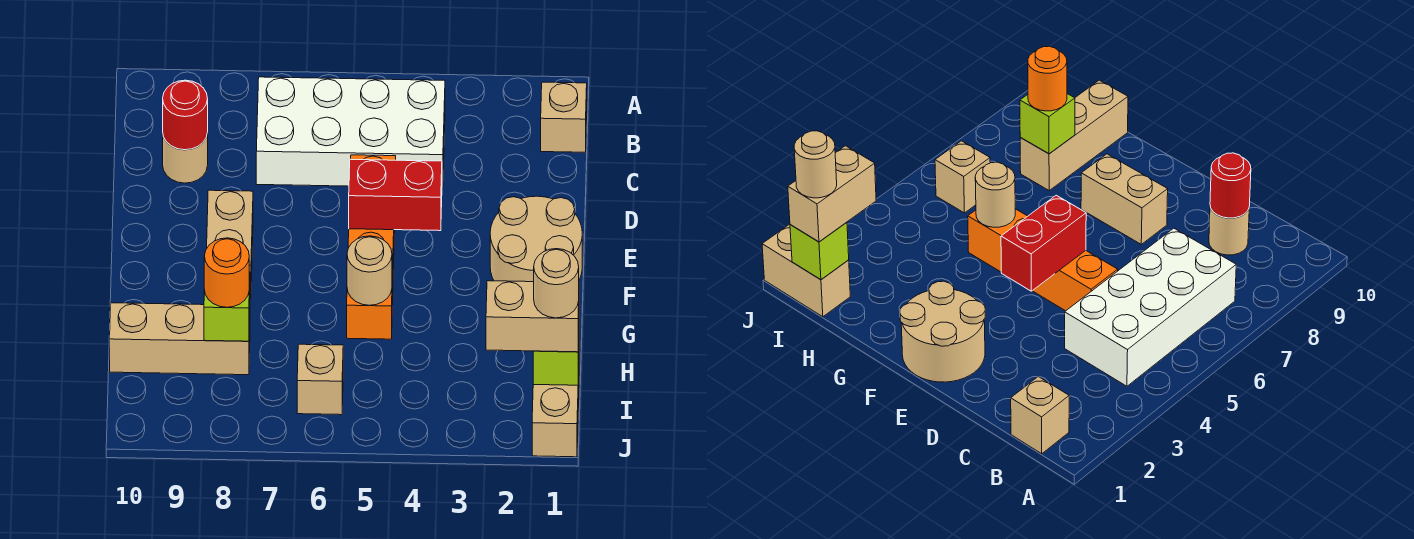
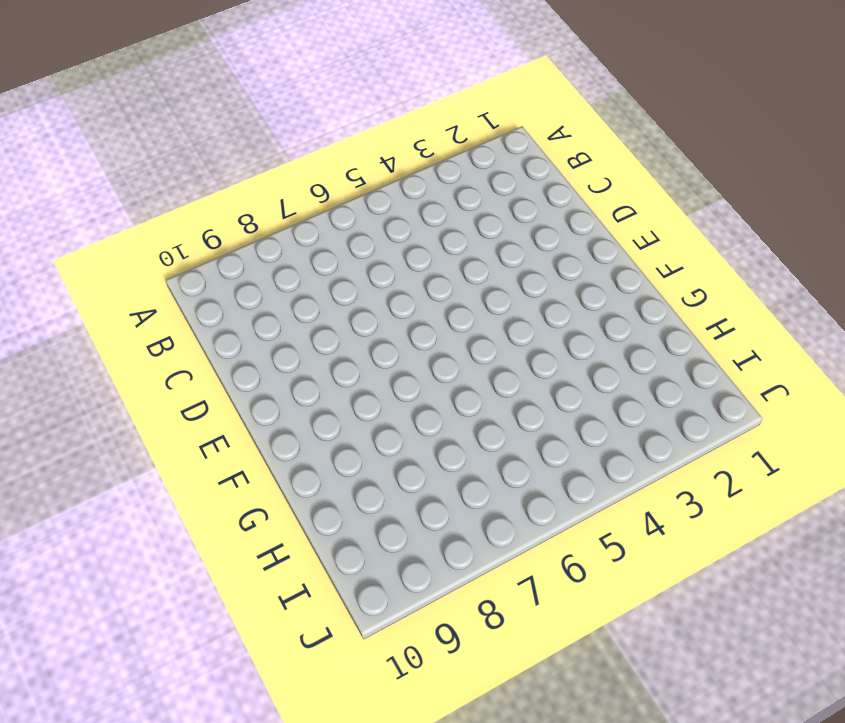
none -> tan brick B1 level 1
none -> white brick B4:C7 level 1
none -> tan round brick C9 level 1

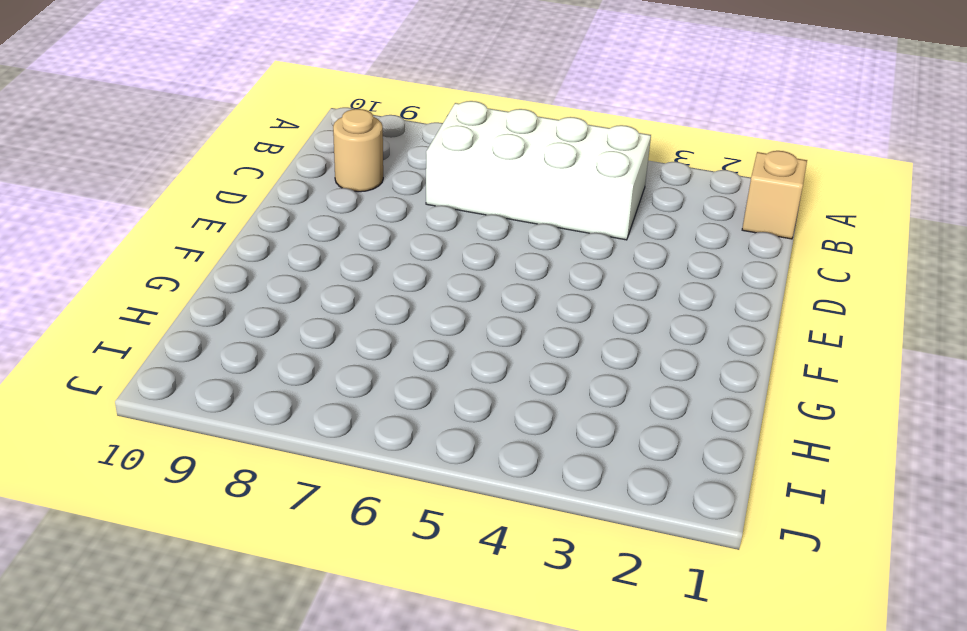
none -> orange brick D5:G5 level 1
none -> tan round brick E1:F2 level 1
none -> tan brick E8:F8 level 1

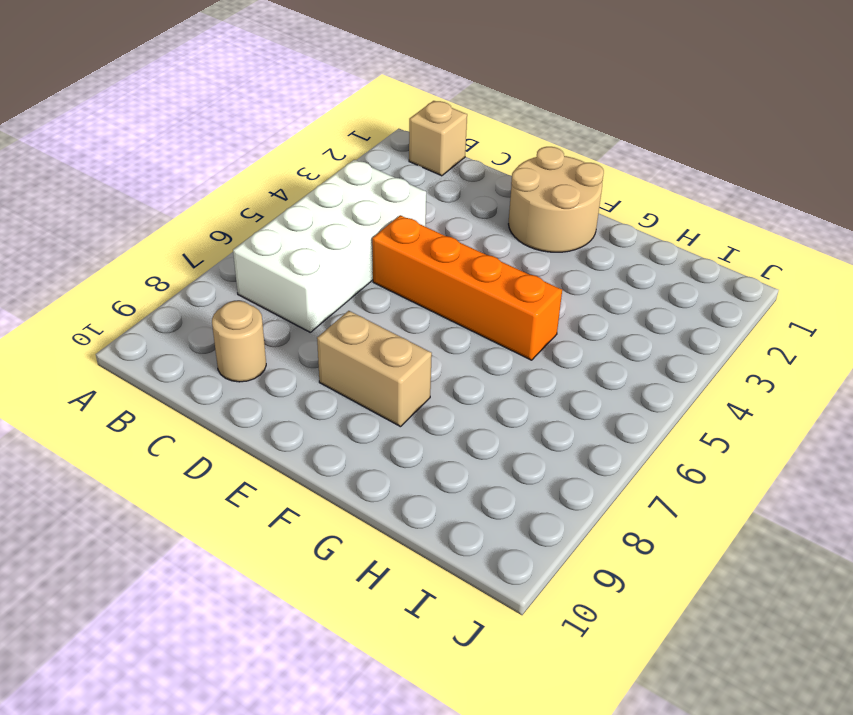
none -> tan brick H8:H10 level 1
none -> tan brick I1:J1 level 1
none -> tan brick I6 level 1

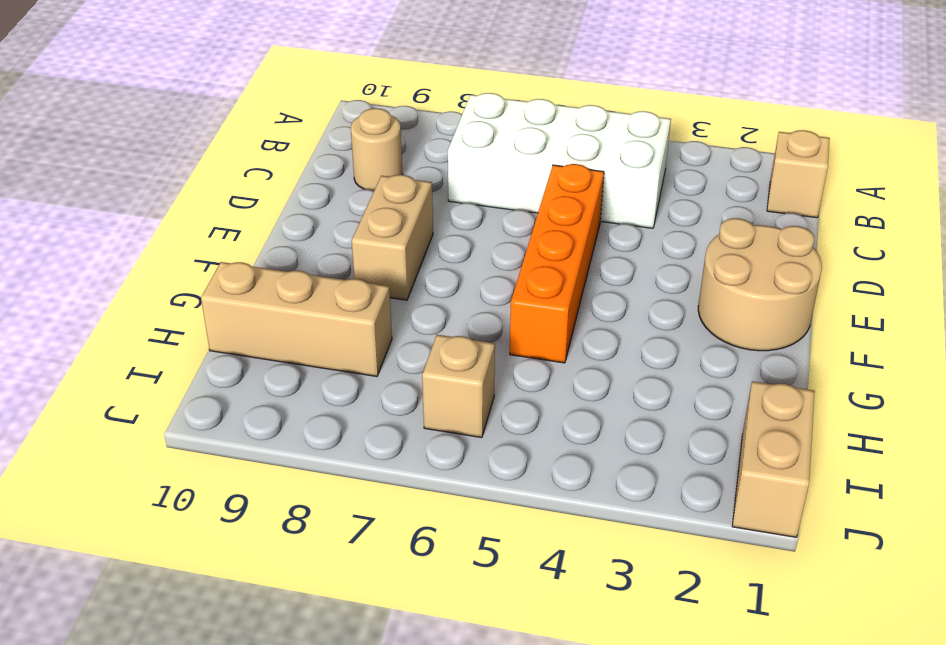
none -> red round brick C9 level 2
none -> red brick E4:E5 level 2
none -> tan round brick G5 level 2

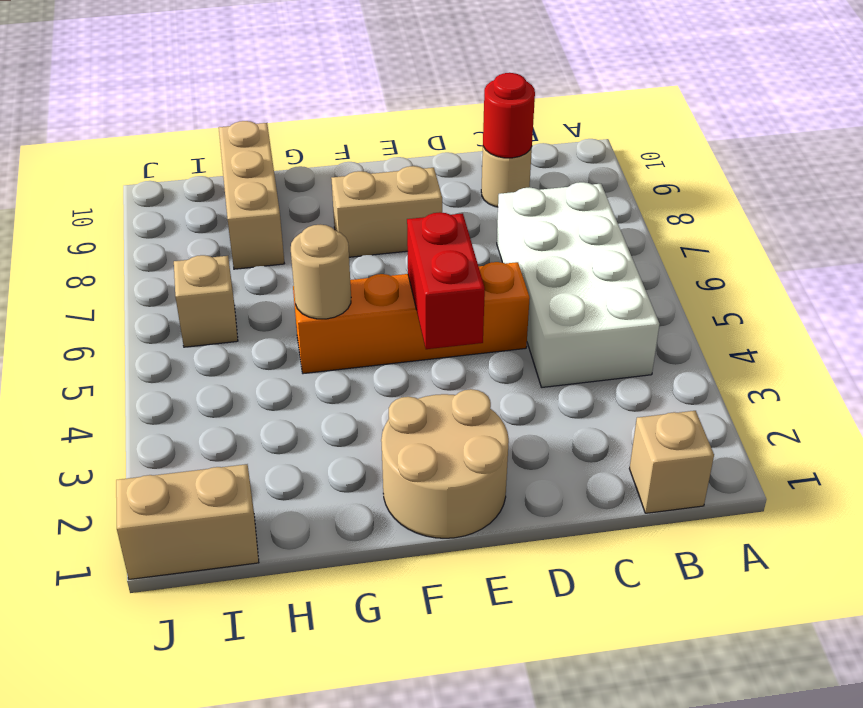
none -> lime brick H8 level 2
none -> lime brick I1 level 2
none -> orange round brick H8 level 3

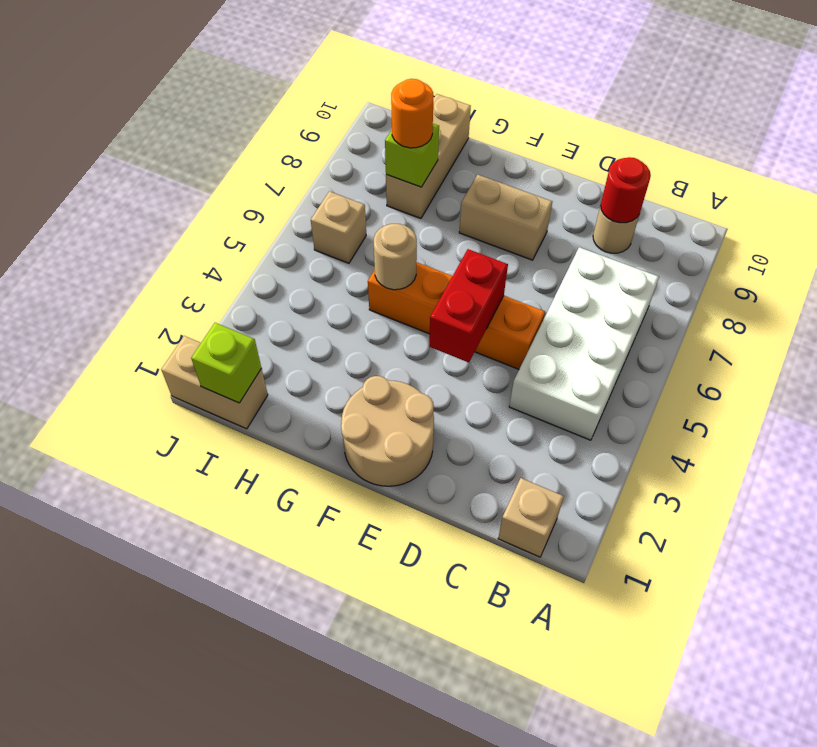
none -> tan brick I1:I2 level 3
none -> tan round brick I1 level 4

